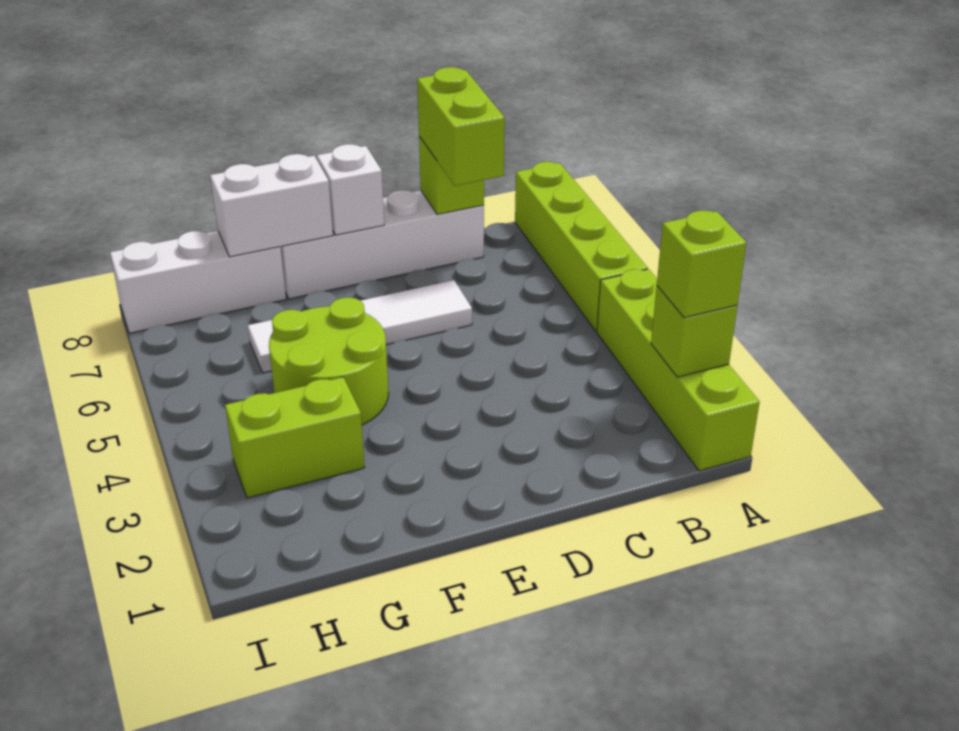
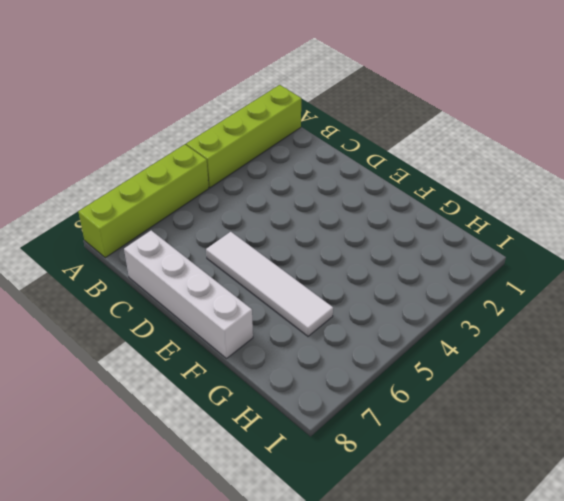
none -> lime round brick F4:G5 level 1
none -> lime brick G3:H3 level 1
none -> white brick G8:I8 level 1

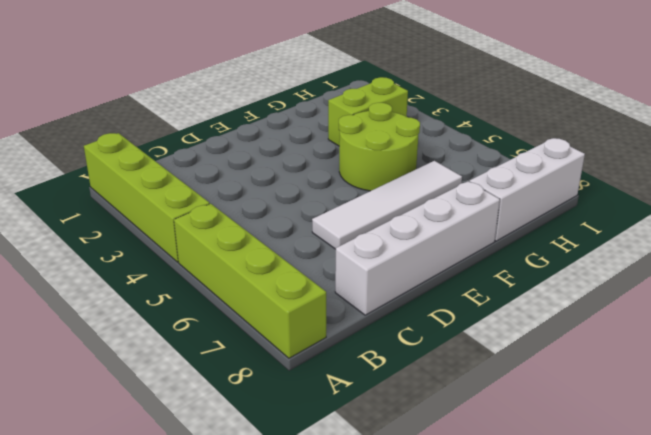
none -> lime brick A2 level 2
none -> lime brick C8 level 2
none -> white brick E8 level 2

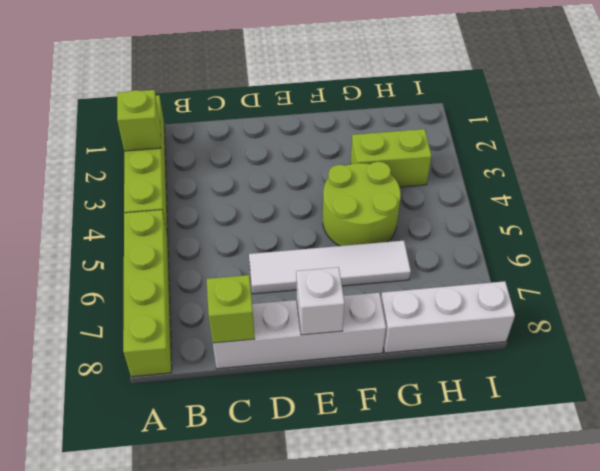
none -> white brick F8:G8 level 2
none -> lime brick A2 level 3
none -> lime brick C7:C8 level 3

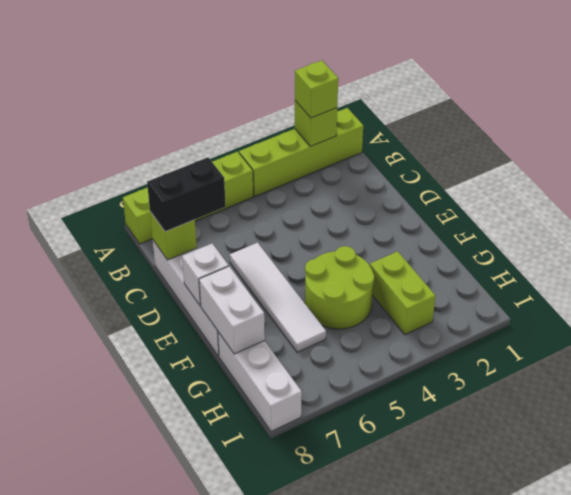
black brick C7:C8 level 3 -> lime brick C7:C8 level 3

